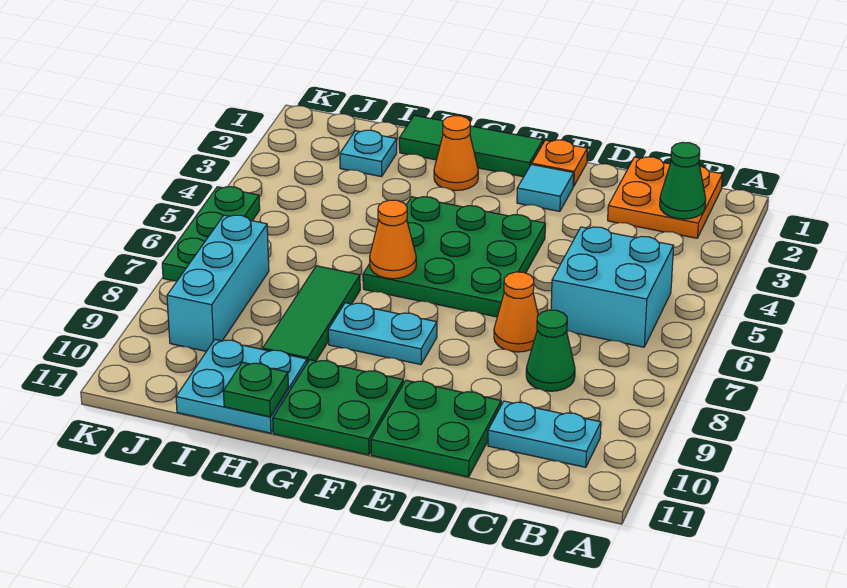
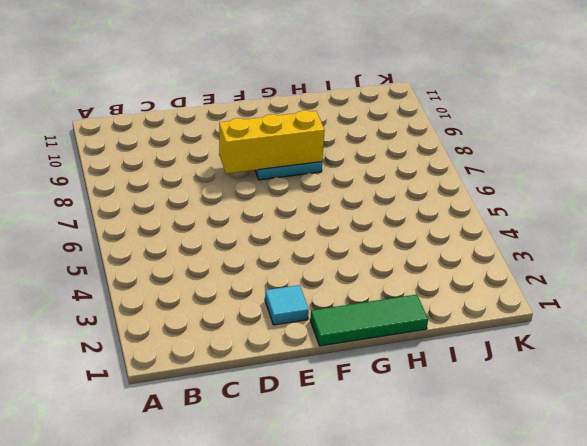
yellow brick E8:G8 level 2 -> none
none -> orange plate B1:C2 level 1
none -> cyan brick B5:C6 level 1
none -> cyan plate B10:C10 level 1

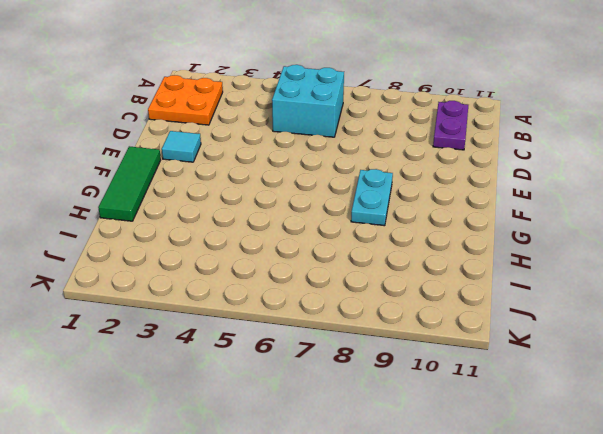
purple plate B10:C10 level 1 -> cyan plate B10:C10 level 1
none -> green cone C8 level 1
none -> orange cone D7 level 1
none -> green plate D10:E11 level 1

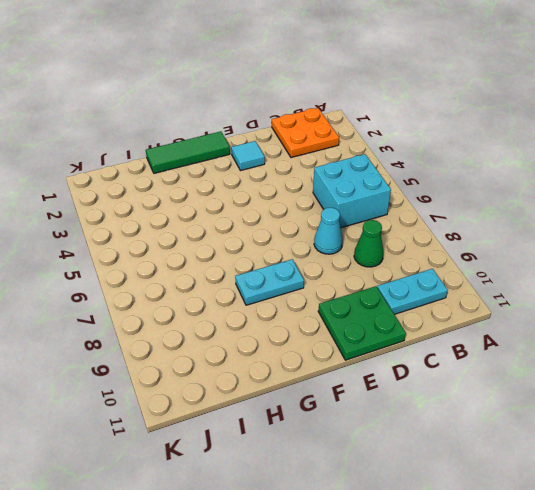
cyan cone D7 level 1 -> orange cone D7 level 1
none -> orange plate E1 level 1
none -> green plate E4:G6 level 1
none -> green plate F10:G11 level 1

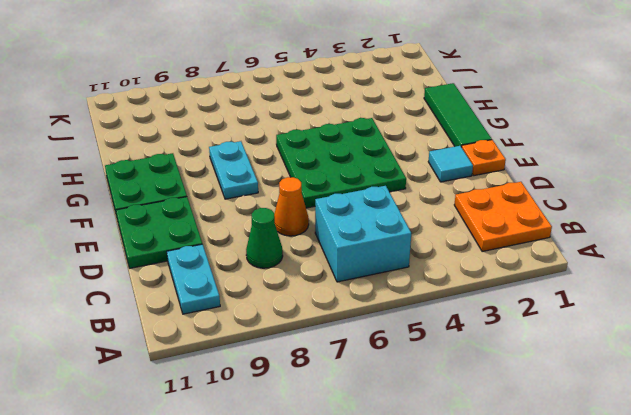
none -> orange cone G2 level 1
none -> green tile H7:H9 level 1
none -> cyan plate H10:I11 level 1

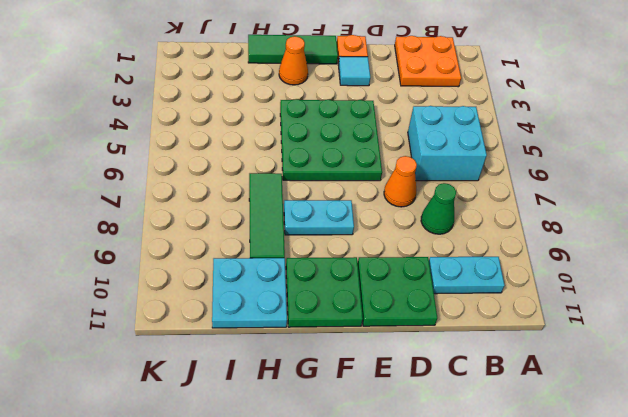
none -> cyan plate I2 level 1
none -> cyan brick J7:J9 level 1
none -> green plate K5:K7 level 1

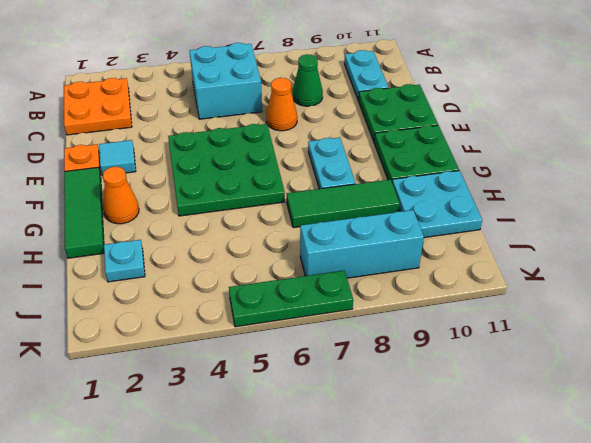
none -> green cone B2 level 2
none -> orange cone G6 level 2
none -> green plate H11 level 2

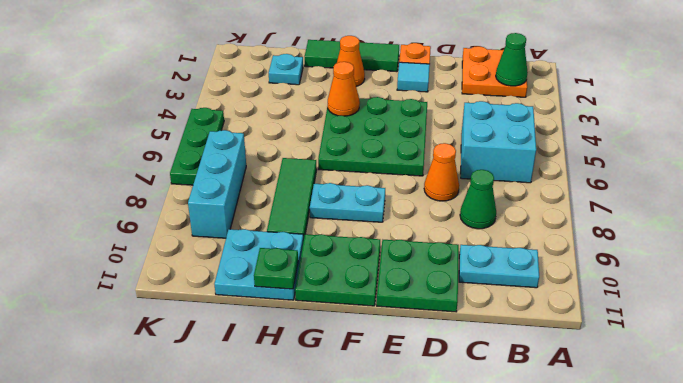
orange cone G4 level 2 -> orange cone G6 level 2

